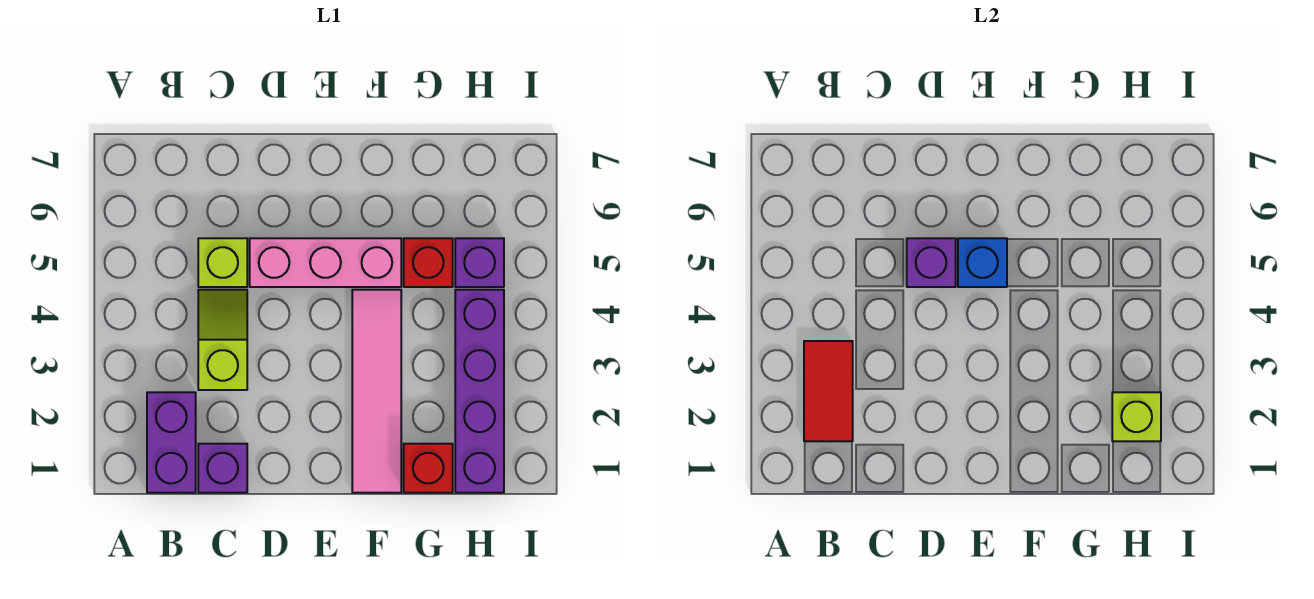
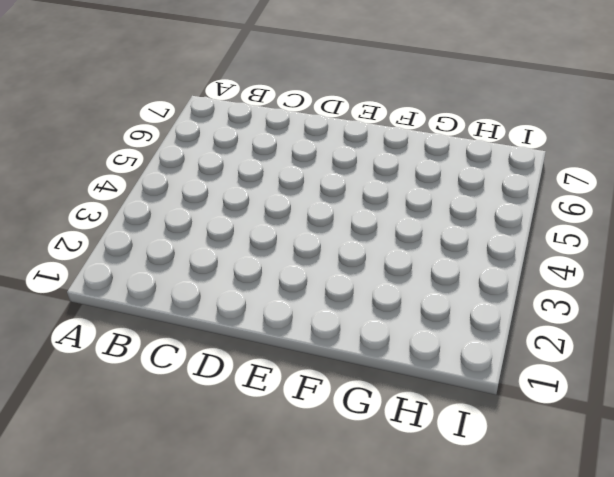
none -> purple brick B1:B2 level 1
none -> purple brick C1 level 1
none -> lime slope C3:C4 level 1 top 3

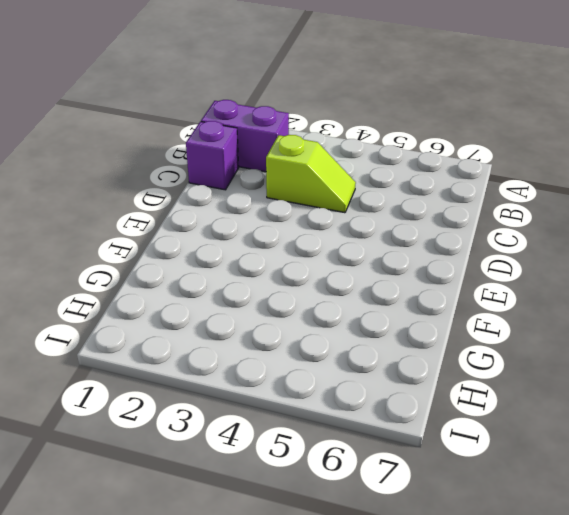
none -> lime brick C5 level 1
none -> pink brick D5:F5 level 1
none -> pink tile F1:F4 level 1

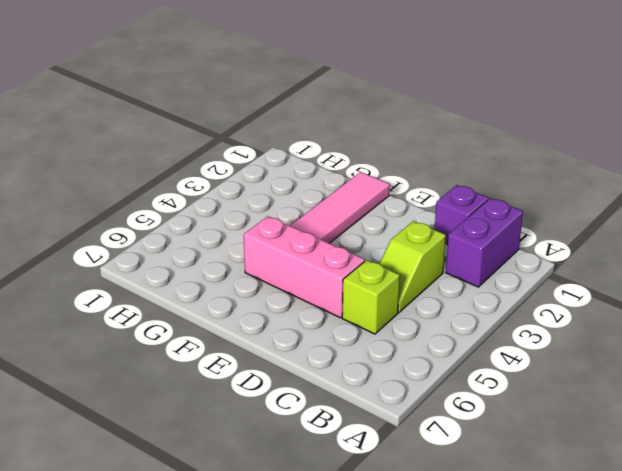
none -> red brick G1 level 1
none -> red brick G5 level 1
none -> purple brick H1:H4 level 1

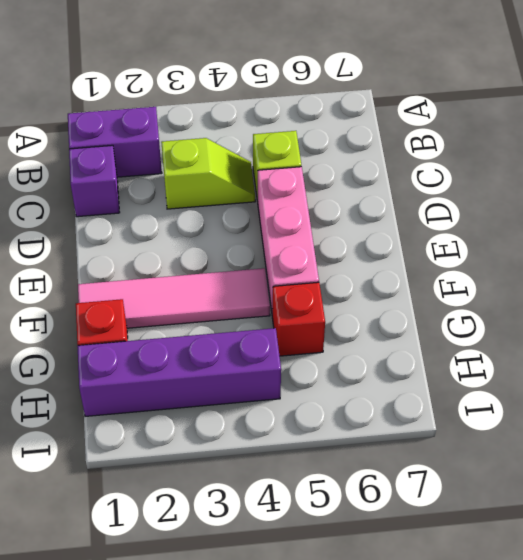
none -> purple brick H5 level 1
none -> red tile B2:B3 level 2
none -> purple brick D5 level 2

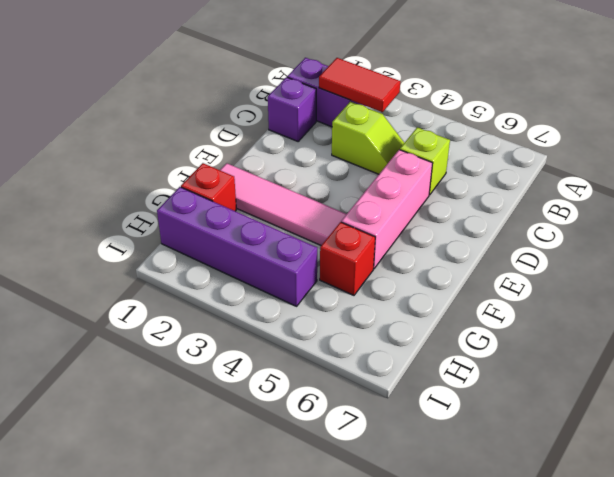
none -> purple brick H5 level 1
none -> purple brick D5 level 2
none -> blue brick E5 level 2

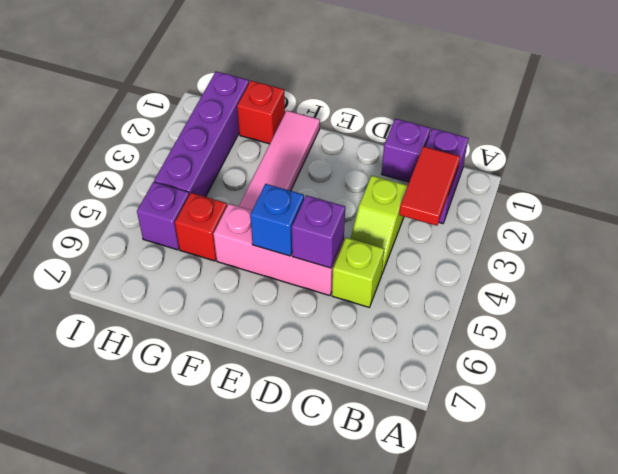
none -> lime brick H2 level 2

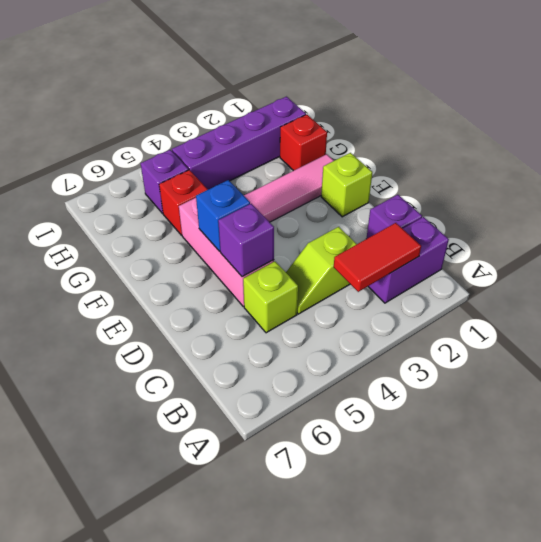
lime brick E1 level 1 -> lime brick H2 level 2

